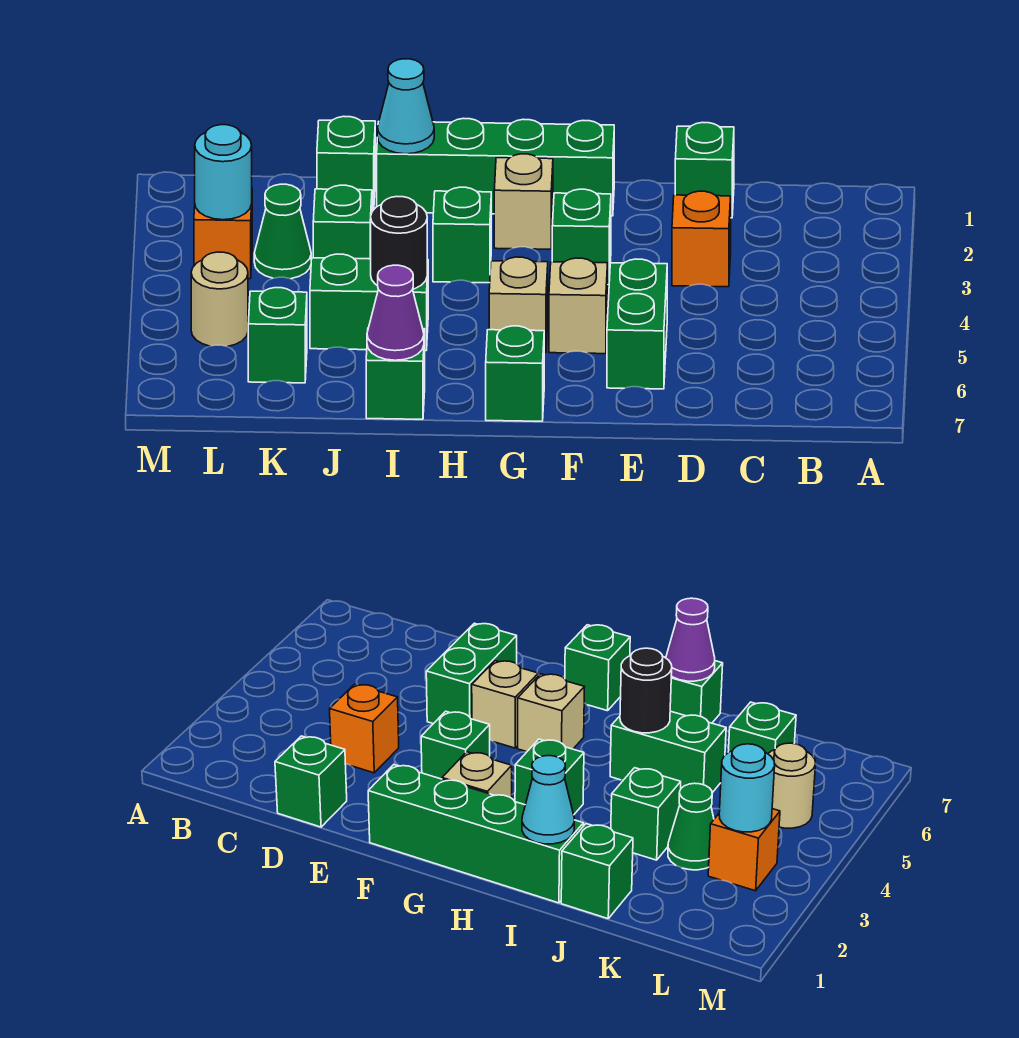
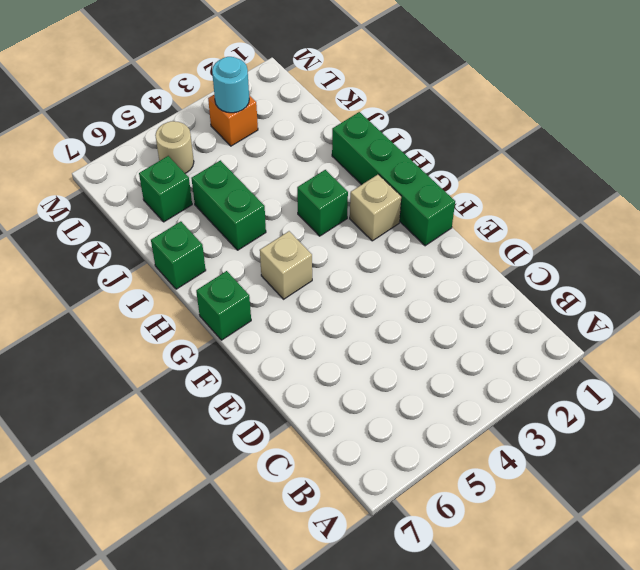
none -> green brick D1 level 1
none -> orange brick D3 level 1
none -> green brick E5:E6 level 1

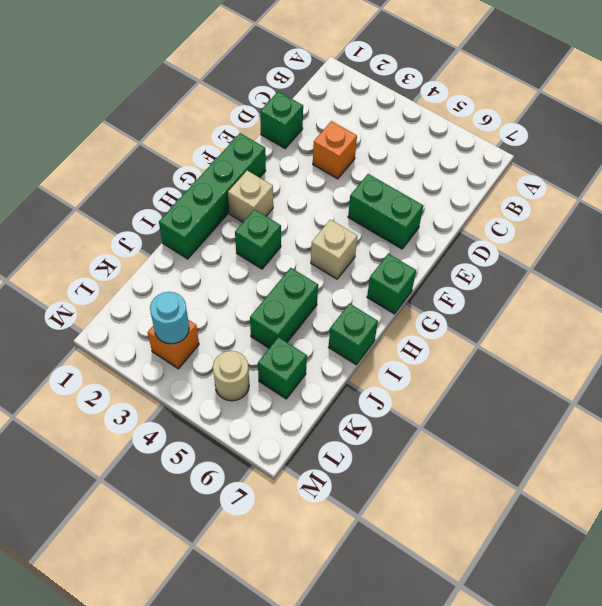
none -> green brick F3 level 1
none -> tan brick F5 level 1
none -> green brick J1 level 1

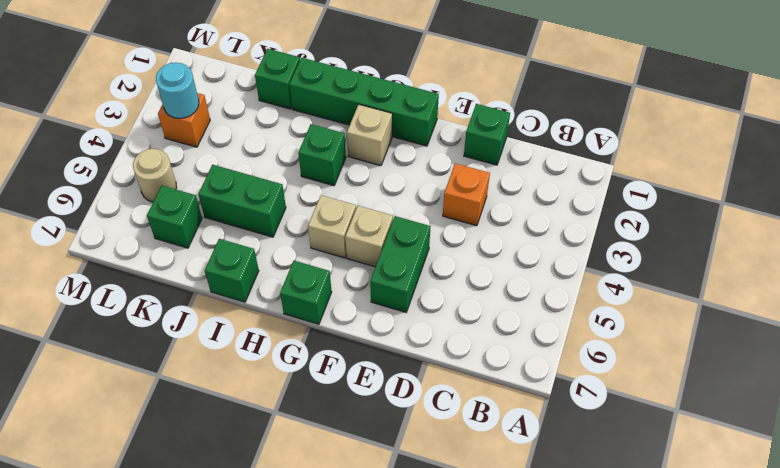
none -> green brick F3 level 1
none -> green brick J3 level 1
none -> green cone K3 level 1

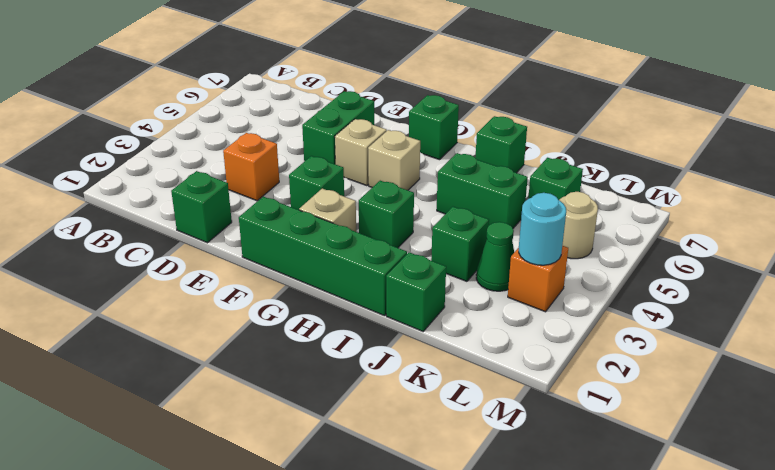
none -> cyan cone I1 level 2
none -> black round brick I5 level 2
none -> purple cone I7 level 2

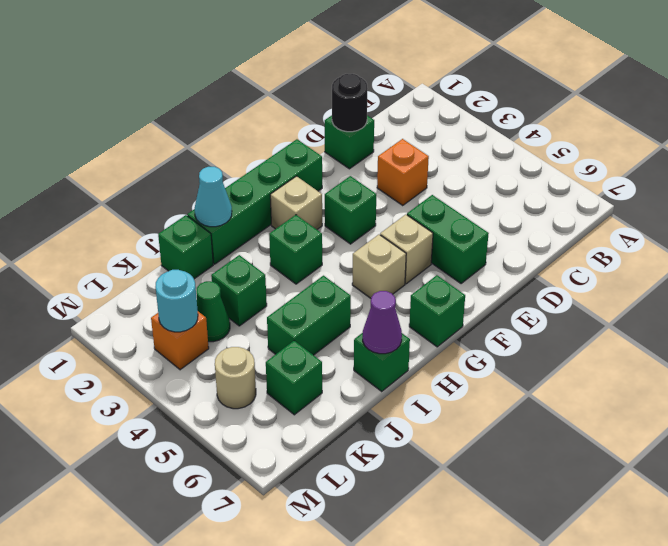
black round brick D1 level 2 -> black round brick I5 level 2

